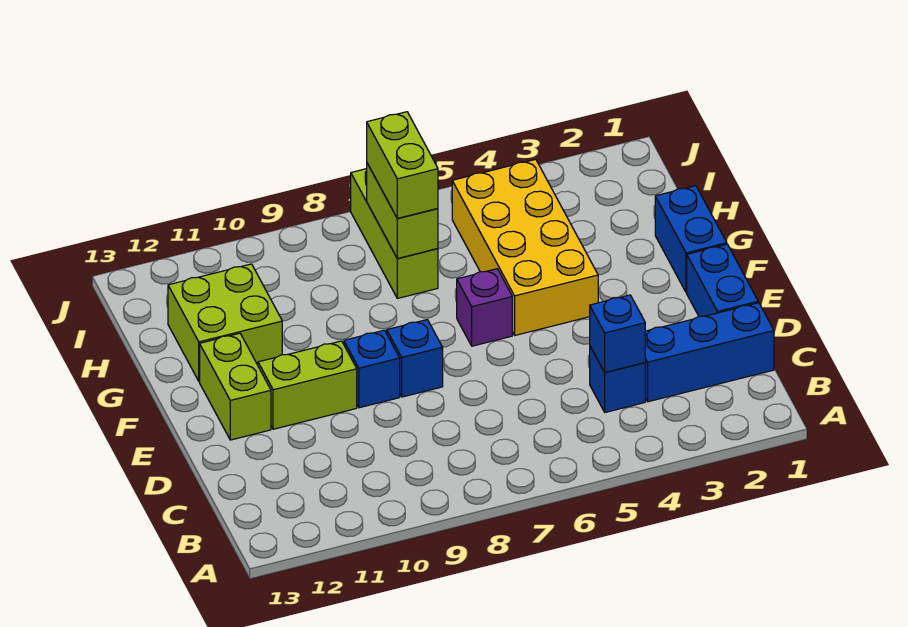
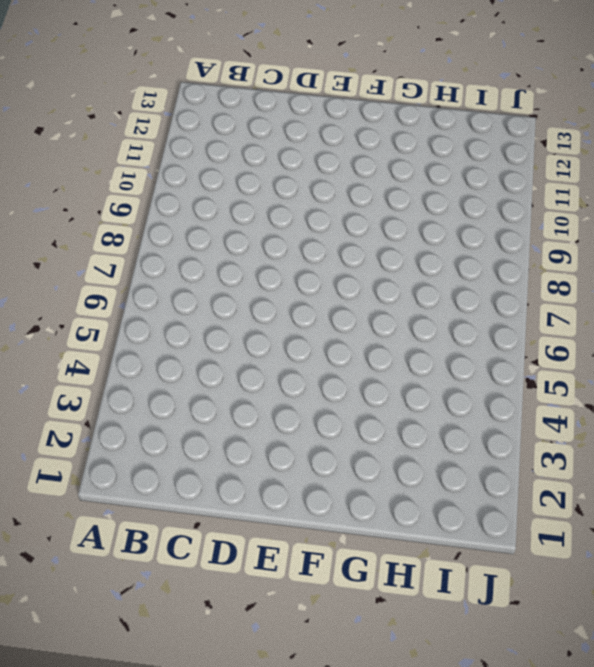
none -> blue brick C1:C3 level 1
none -> blue brick C4 level 1
none -> blue brick D1:E1 level 1

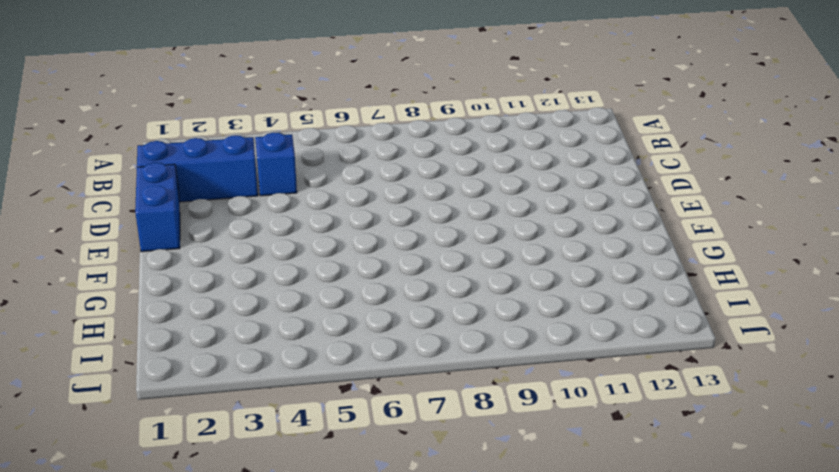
none -> blue brick E8 level 1
none -> blue brick E9 level 1
none -> lime brick E10:E11 level 1

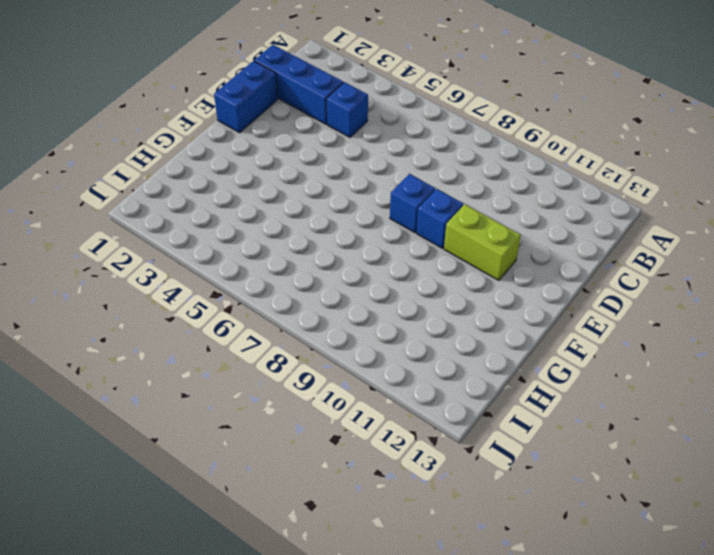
none -> lime brick E12:F12 level 1
none -> blue brick F1:G1 level 1
none -> yellow brick F4:I5 level 1

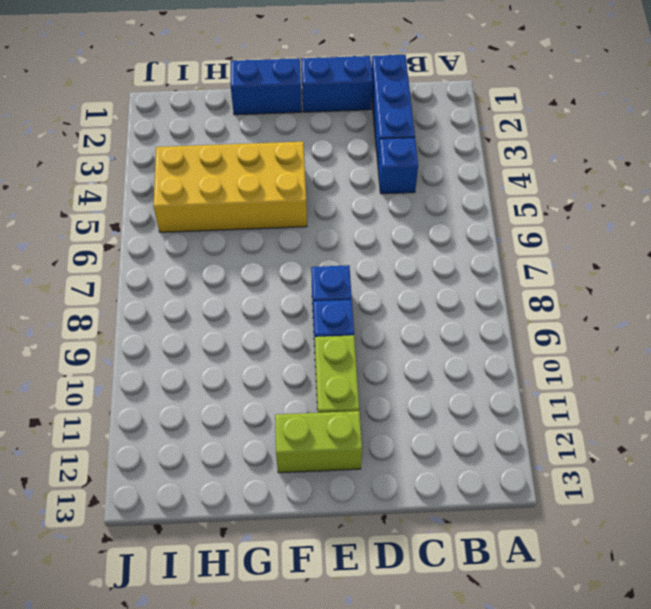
none -> purple brick F6 level 1
none -> lime brick G11:H12 level 1
none -> lime brick H7:J7 level 1

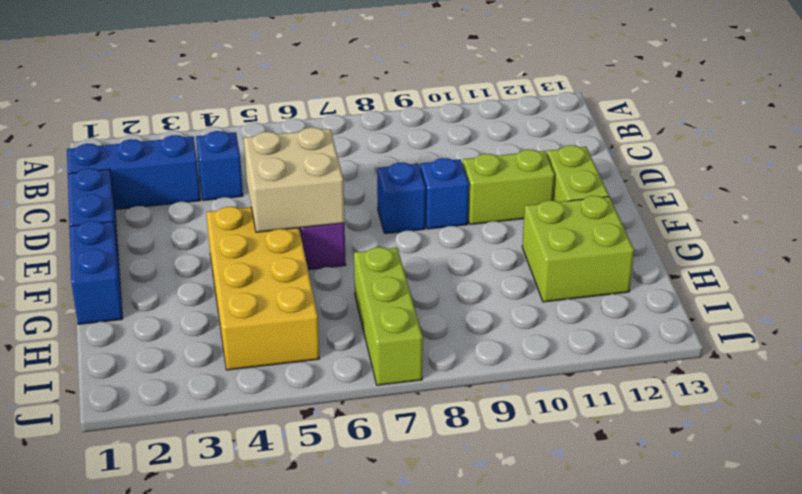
tan brick E5:F6 level 2 -> none
none -> blue brick C4 level 2
none -> lime brick H7:I7 level 2
none -> lime brick H7:I7 level 3

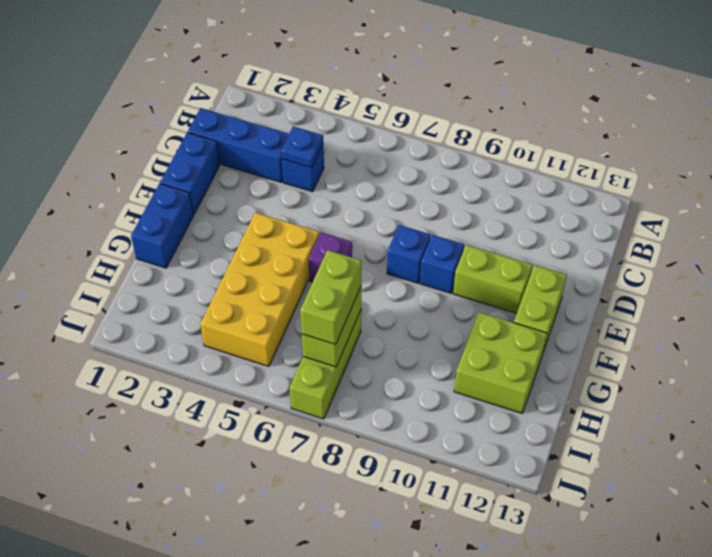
blue plate C4 level 2 -> blue brick C4 level 2

